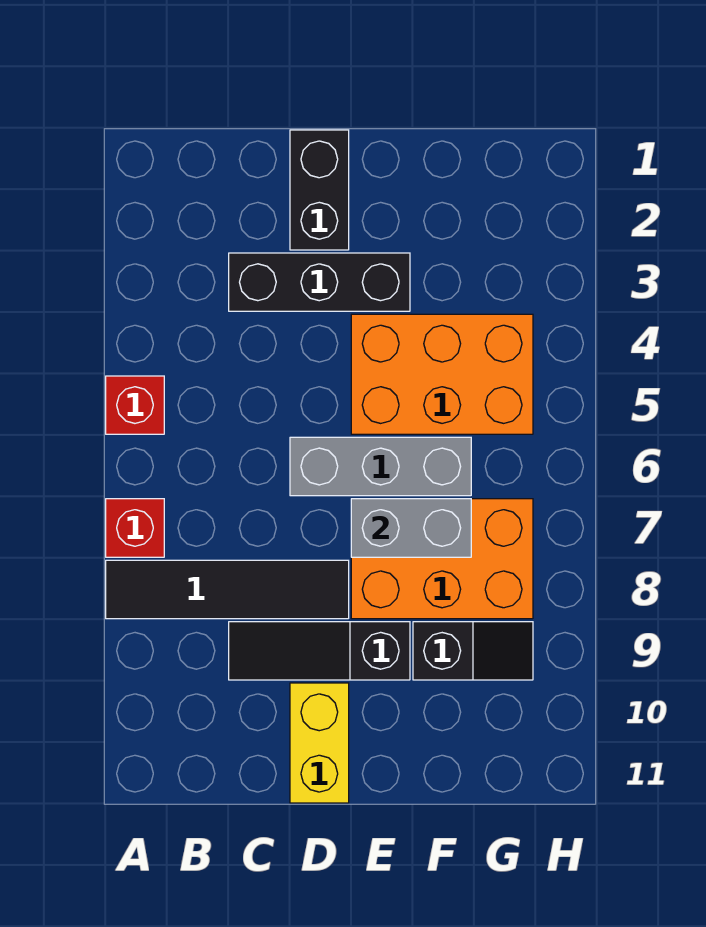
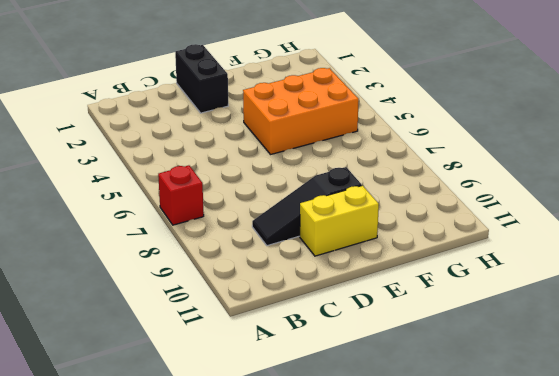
yellow brick D10:E10 level 1 -> yellow brick D10:D11 level 1
none -> red brick A5 level 1
none -> black tile A8:D8 level 1
none -> black brick C3:E3 level 1

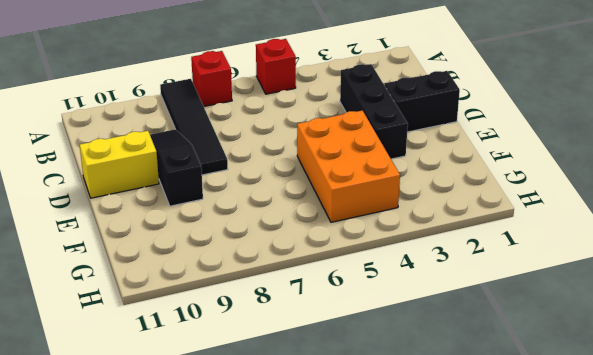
none -> grey brick D6:F6 level 1
none -> orange brick E7:G8 level 1
none -> black slope F9:G9 level 1 top F

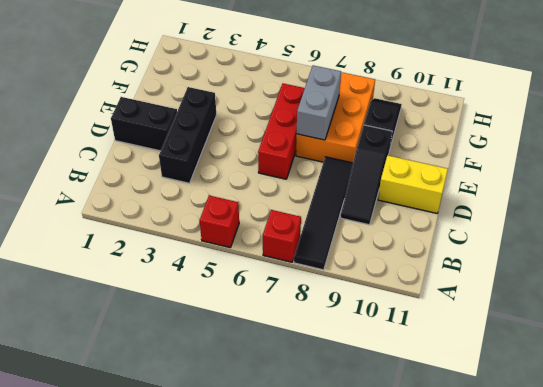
red brick D6:F6 level 1 -> grey brick D6:F6 level 1
none -> orange brick E4:G5 level 1

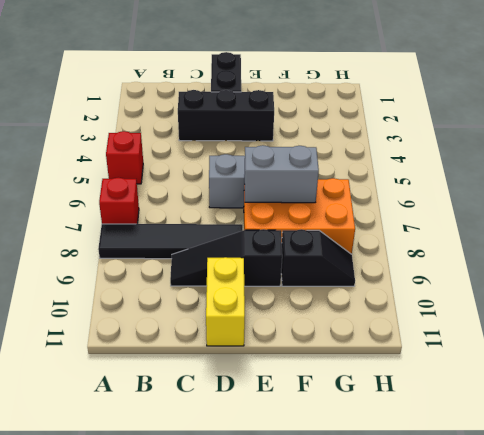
none -> orange brick E4:G5 level 1

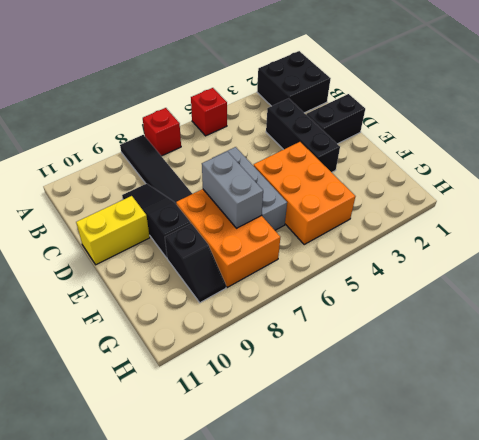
black brick A1:B2 level 1 -> none

